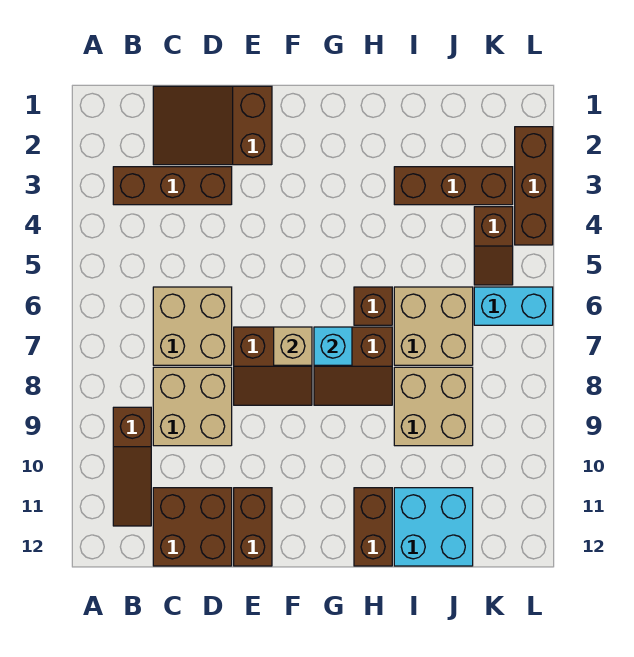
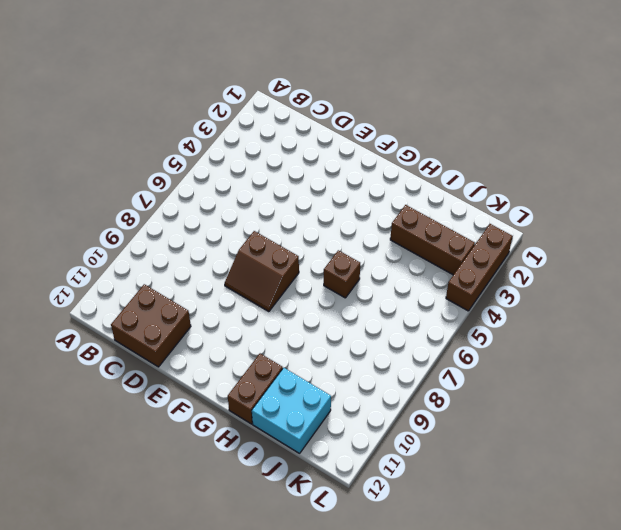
none -> brown brick B3:D3 level 1
none -> brown slope B9:B11 level 1 top 9
none -> brown slope C1:E2 level 1 top E

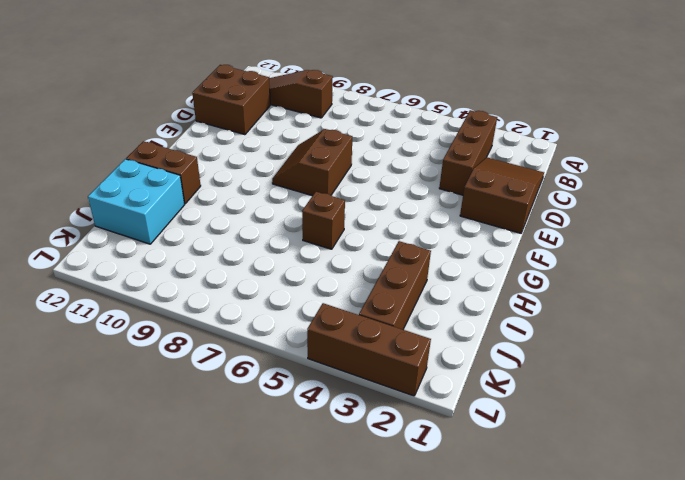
none -> tan brick C6:D7 level 1
none -> tan brick C8:D9 level 1
none -> brown brick E11:E12 level 1

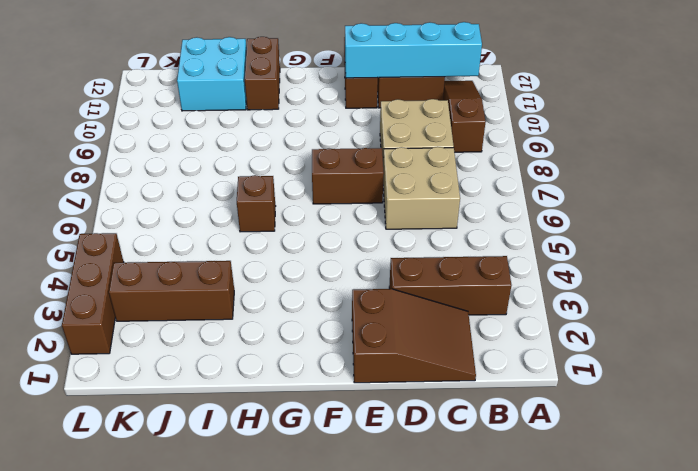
cyan brick B11:E11 level 2 -> none
none -> brown slope G7:H8 level 1 top 7
none -> tan brick I6:J7 level 1
none -> tan brick I8:J9 level 1

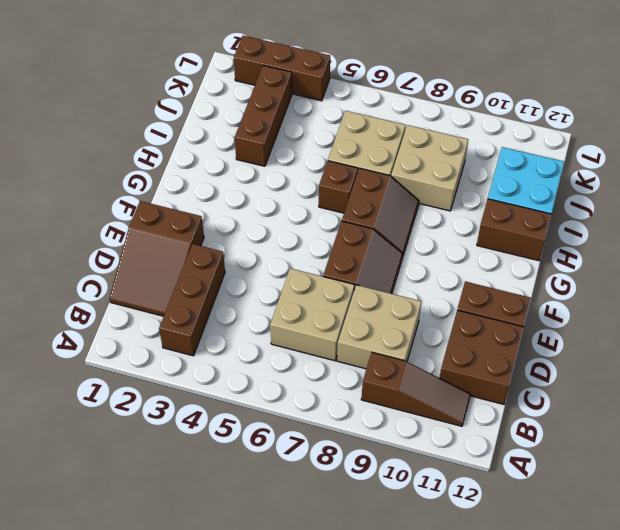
none -> brown slope K4:K5 level 1 top 4
none -> cyan brick K6:L6 level 1
none -> tan brick F7 level 2

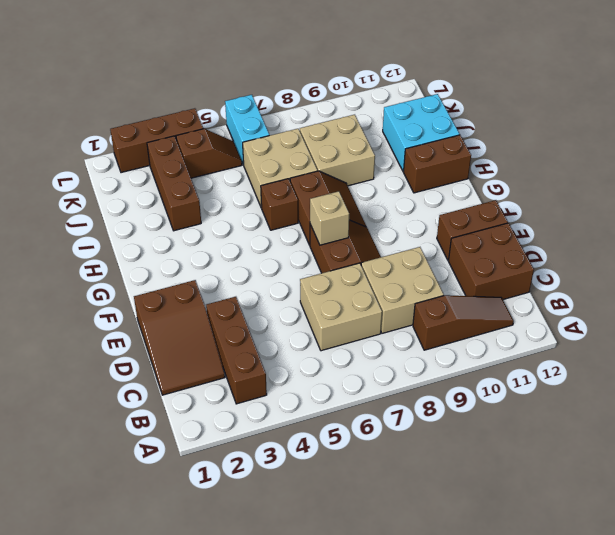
none -> cyan brick G7 level 2

